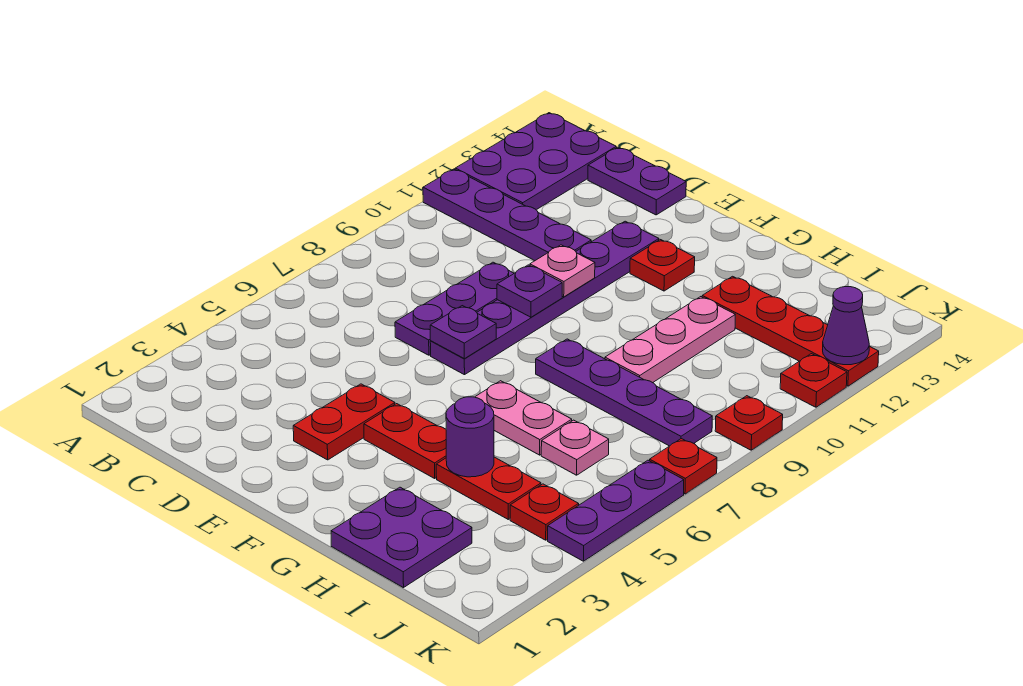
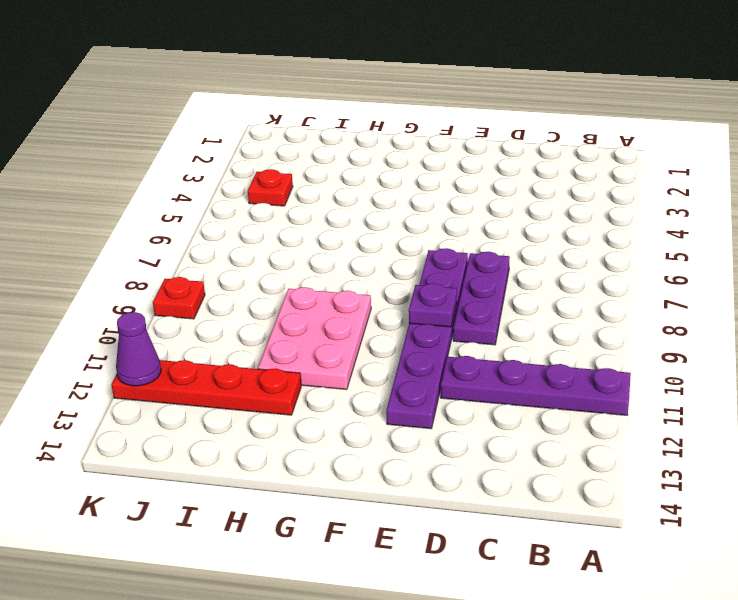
pink plate G9:H11 level 1 -> pink plate H9:H11 level 1
none -> purple plate A12:B14 level 1
none -> purple plate C14:D14 level 1
none -> red plate E3:E4 level 1

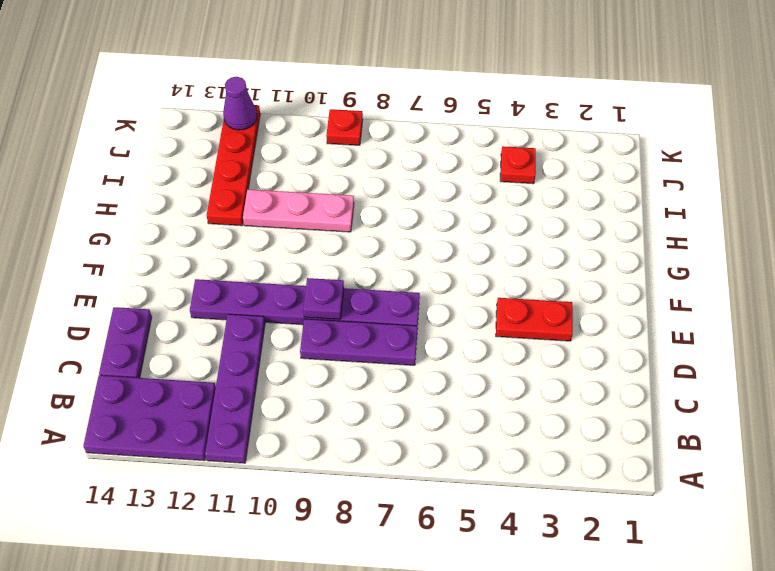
none -> red plate F4:G4 level 1
none -> red plate F12 level 1
none -> pink plate G6:H6 level 1

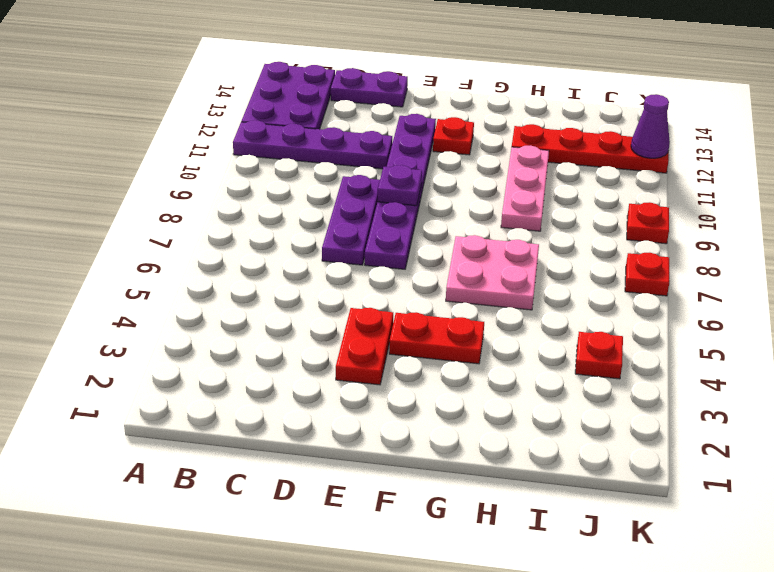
pink plate G6:H7 level 1 -> pink plate G6:H6 level 1
none -> purple plate G8:J8 level 1
none -> purple plate H1:I2 level 1
none -> red plate H4:I4 level 1

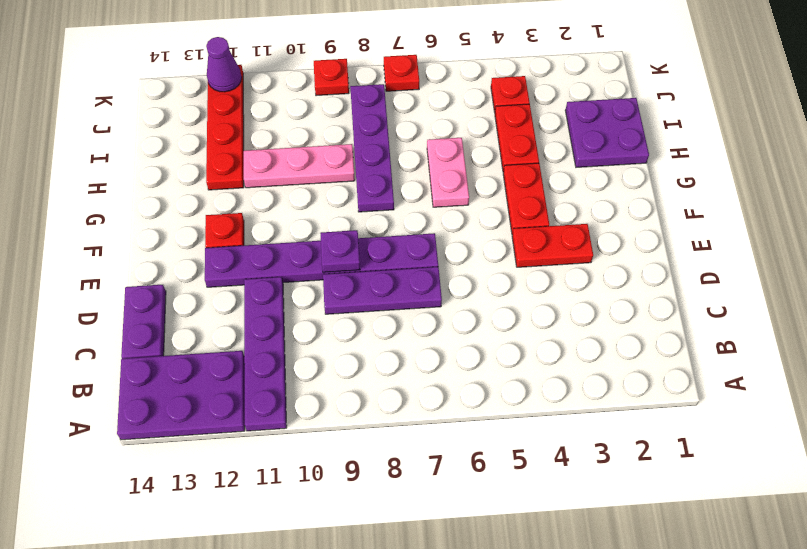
none -> pink plate I6 level 1
none -> purple plate K4:K6 level 1
none -> red plate K11 level 1

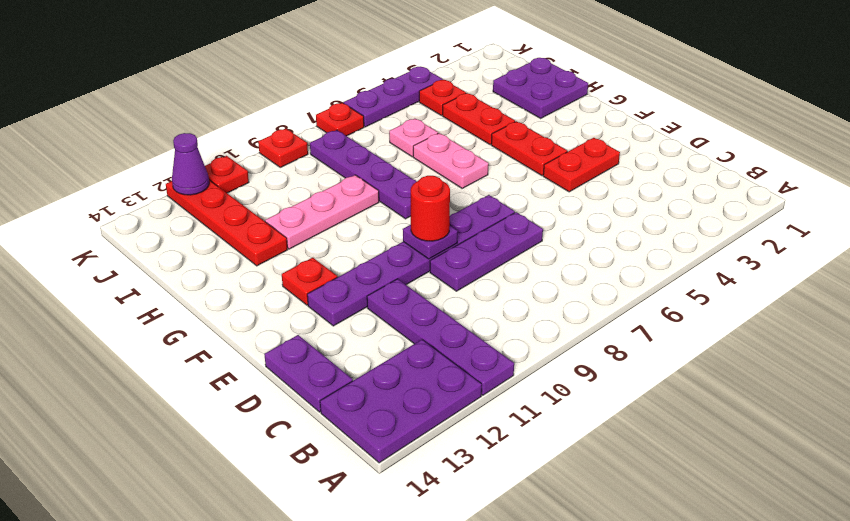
red round brick E9 level 3 -> none
none -> purple plate E7 level 2
none -> pink plate E10 level 2
none -> purple round brick H4 level 2

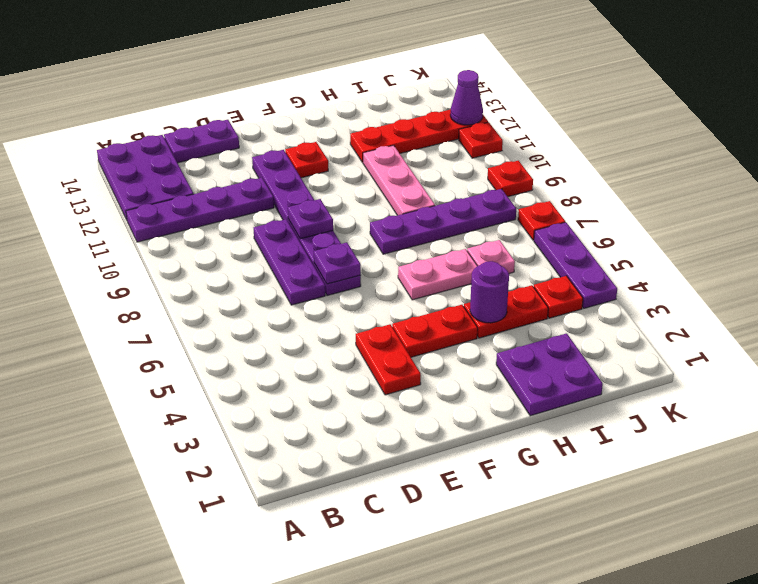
none -> pink plate E10 level 2

